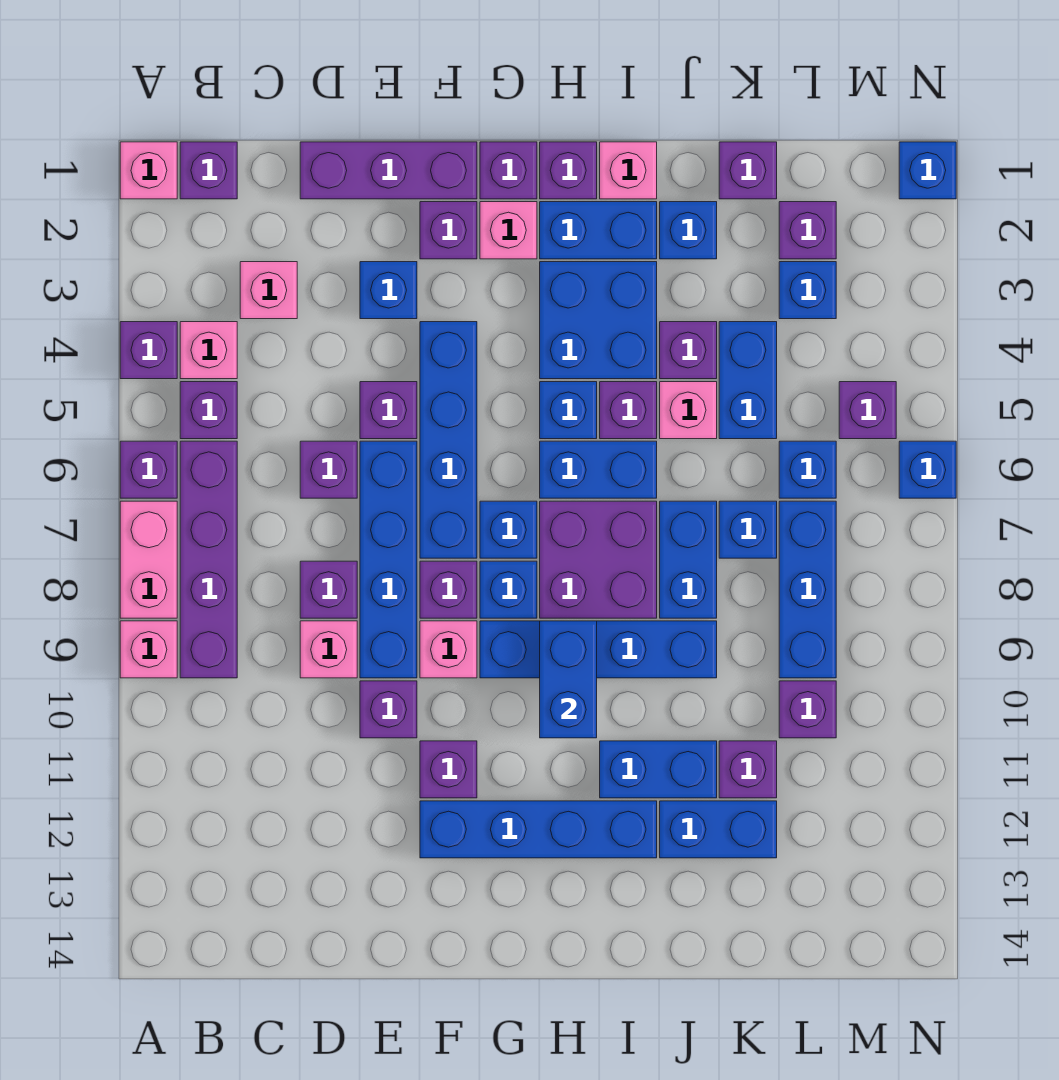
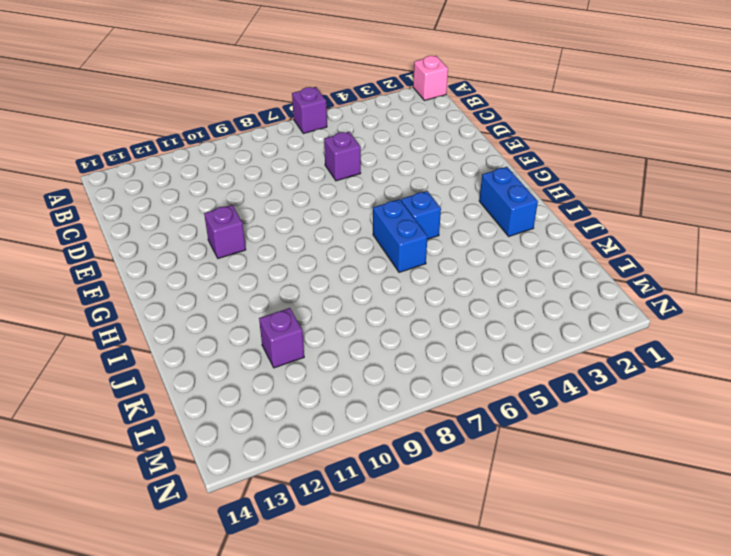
none -> purple brick A4 level 1
none -> pink brick A7:A8 level 1
none -> pink brick A9 level 1
none -> purple brick B1 level 1

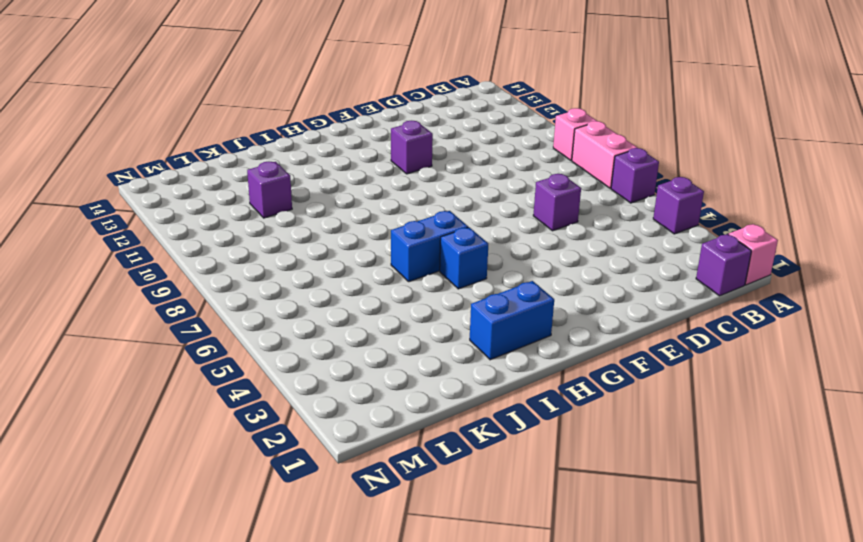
none -> pink brick B4 level 1
none -> purple brick B5 level 1
none -> purple brick B6:B9 level 1
none -> pink brick C3 level 1

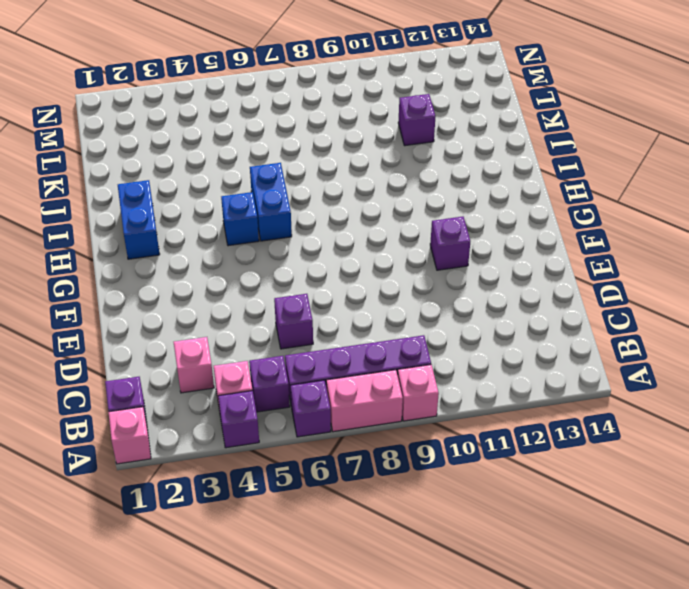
none -> purple brick D1:F1 level 1
none -> purple brick D8 level 1
none -> pink brick D9 level 1
none -> blue brick E3 level 1

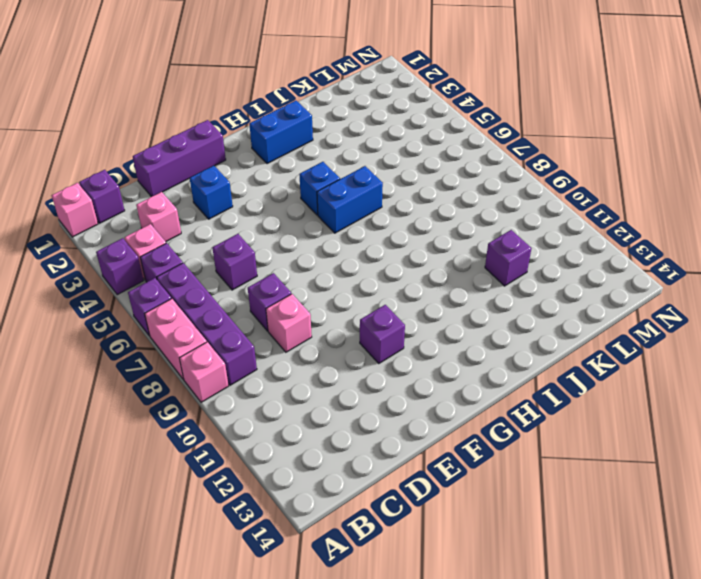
none -> purple brick E5 level 1
none -> blue brick E6:E9 level 1
none -> purple brick E10 level 1
none -> purple brick F2 level 1

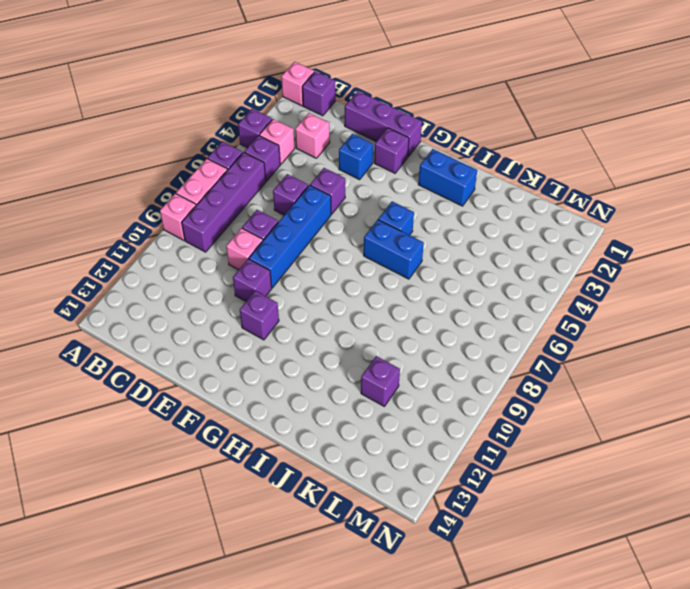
none -> blue brick F4:F7 level 1
none -> purple brick F8 level 1
none -> pink brick F9 level 1
none -> blue brick F12:I12 level 1

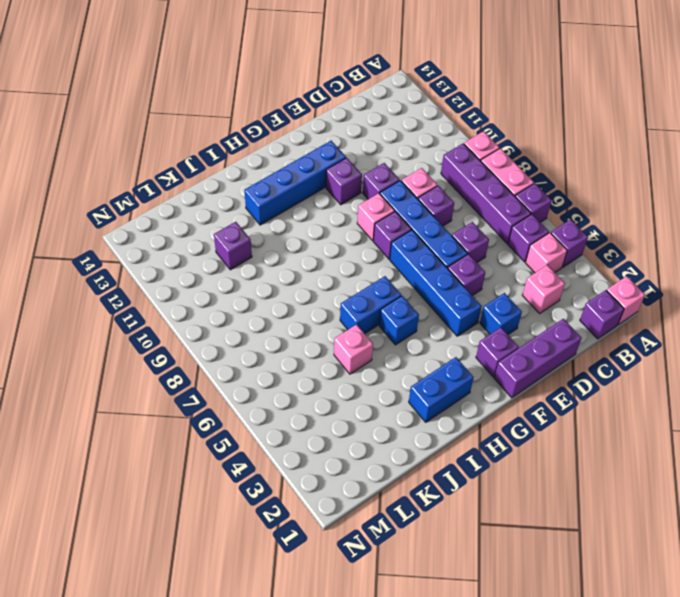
none -> purple brick G1 level 1
none -> pink brick G2 level 1
none -> blue brick G7 level 1
none -> blue brick G8 level 1

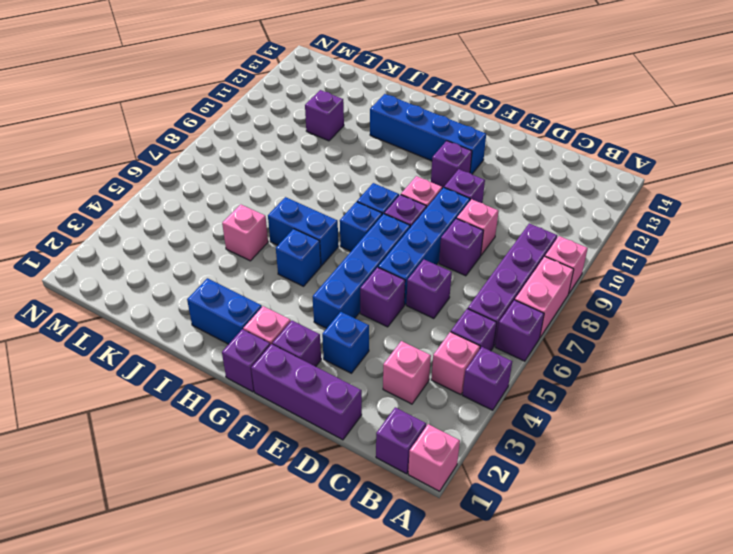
none -> blue brick G9:J9 level 1
none -> purple brick H1 level 1
none -> blue brick H3:I4 level 1
none -> purple brick H7:I8 level 1

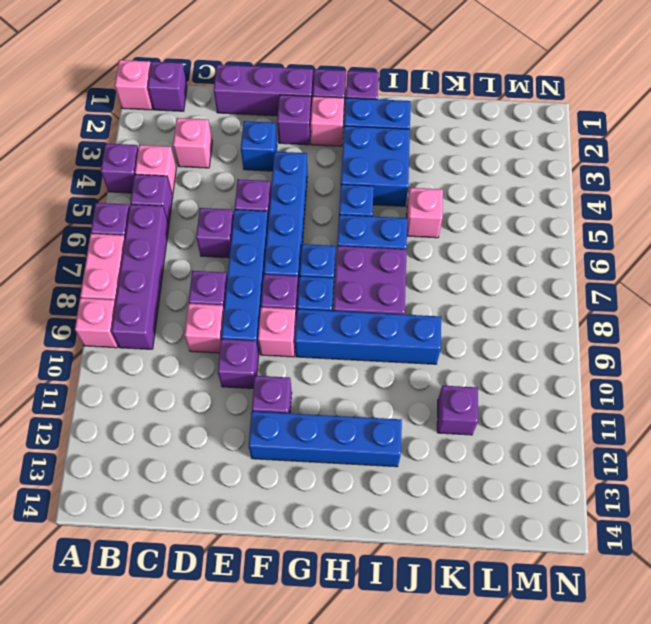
none -> pink brick I1 level 1
none -> purple brick I5 level 1
none -> blue brick I11:J11 level 1
none -> blue brick J2 level 1

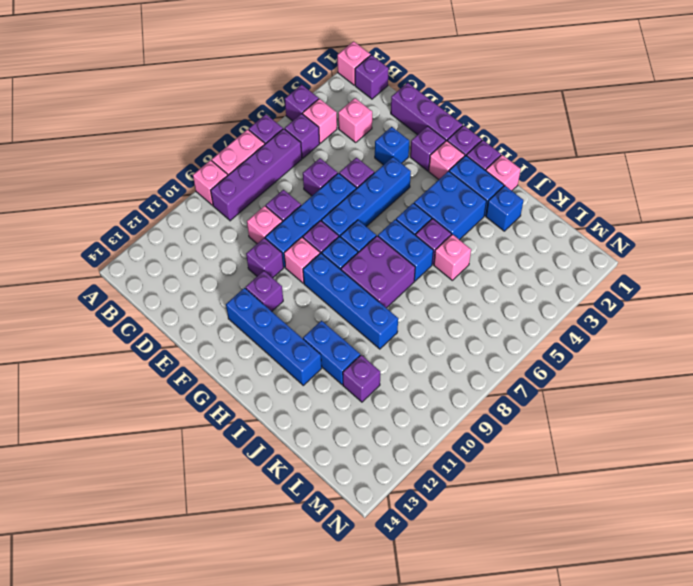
none -> purple brick J4 level 1
none -> blue brick J7:J8 level 1
none -> blue brick J12:K12 level 1
none -> purple brick K1 level 1

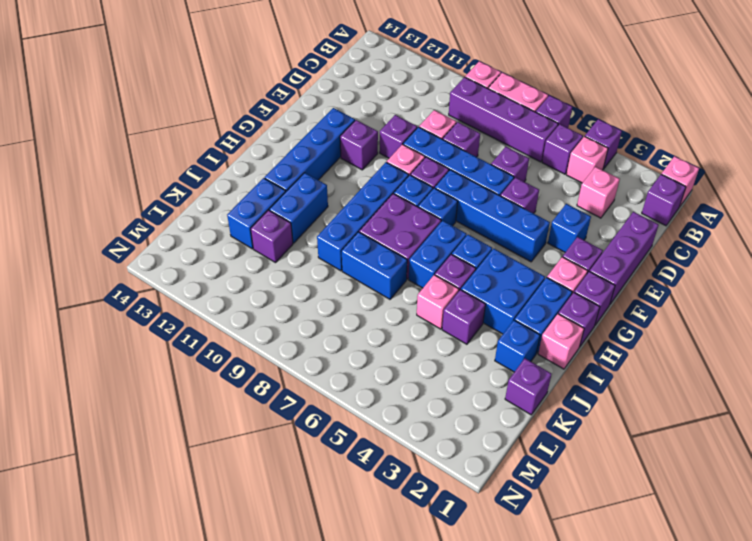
none -> blue brick K4:K5 level 1
none -> blue brick K7 level 1
none -> purple brick L2 level 1
none -> blue brick L3 level 1

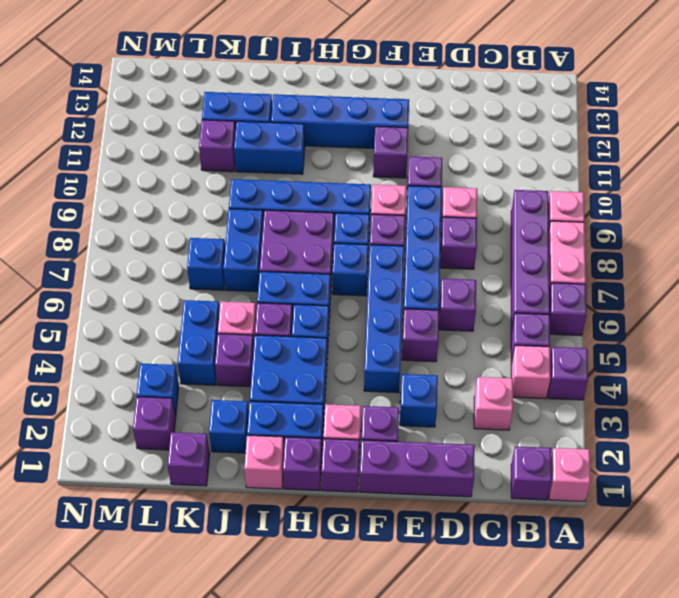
none -> blue brick L6 level 1
none -> blue brick L7:L9 level 1
none -> purple brick L10 level 1
none -> purple brick M5 level 1

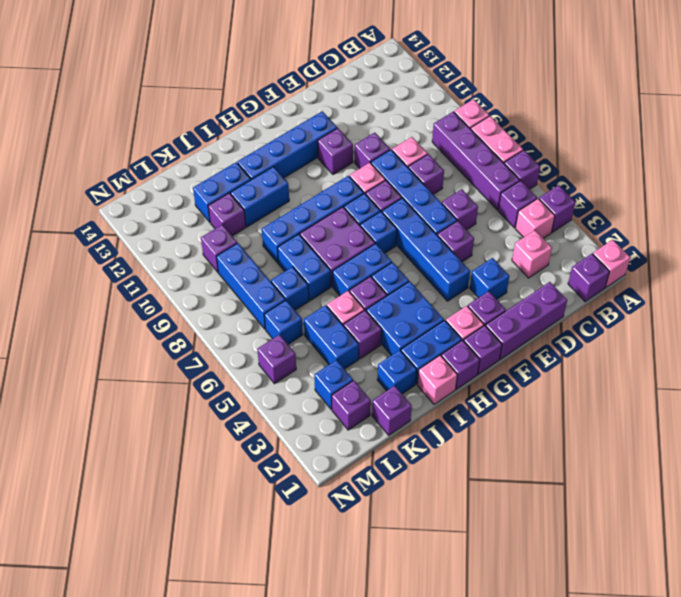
none -> blue brick N1 level 1
none -> blue brick N6 level 1
none -> blue brick H9:H10 level 2

